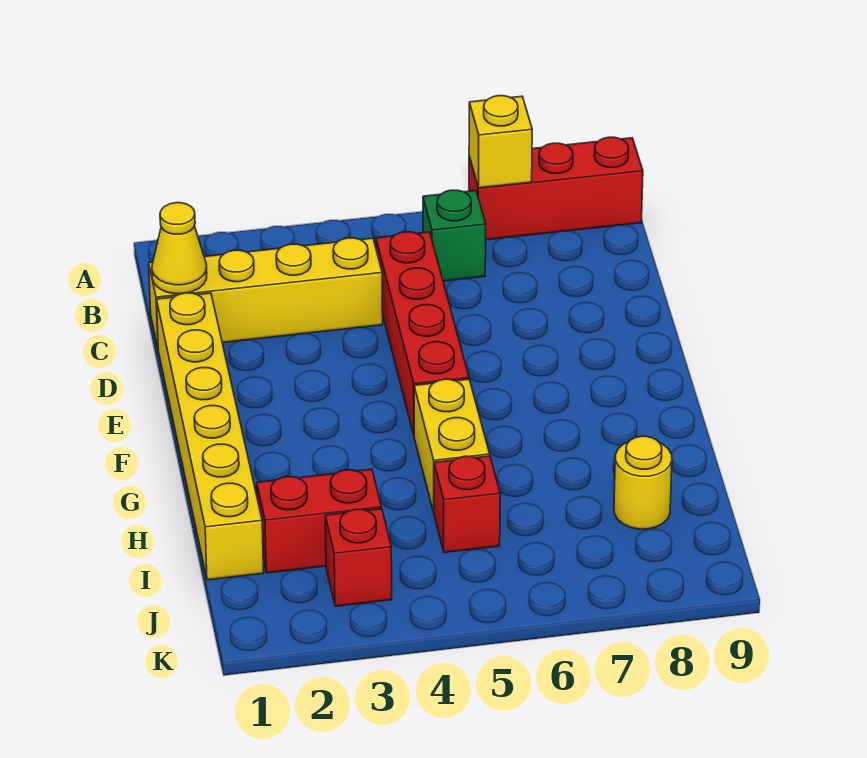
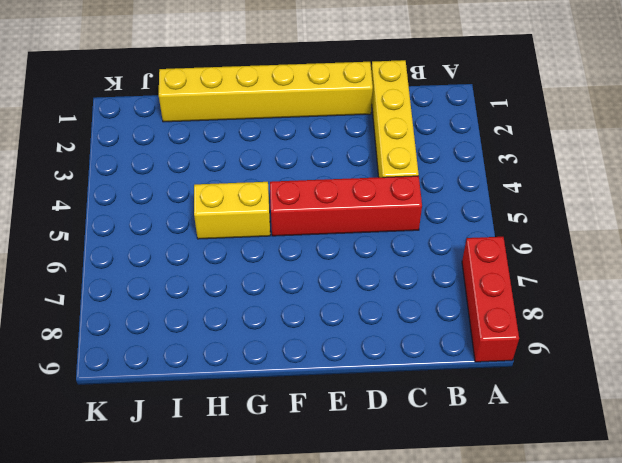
none -> green brick B6 level 1
none -> red brick I2:I3 level 1
none -> red brick I5 level 1

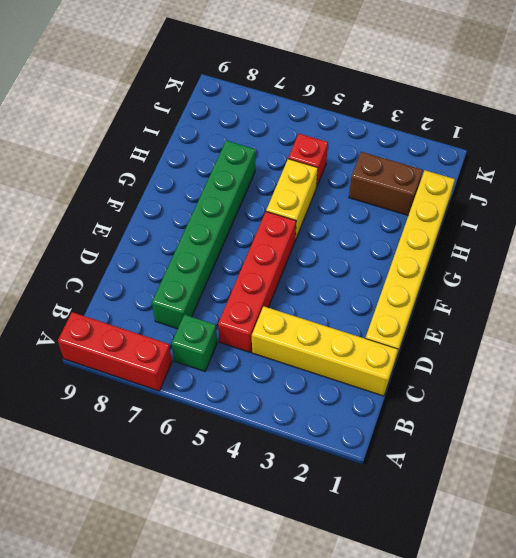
green brick C7:H7 level 1 -> none
brown brick I2:I3 level 1 -> red brick I2:I3 level 1
none -> yellow round brick I8 level 1
none -> red brick J3 level 1
none -> yellow brick A7 level 2

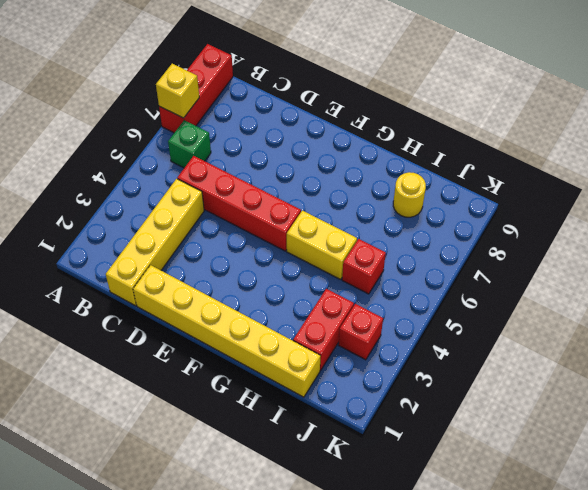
none -> yellow cone C1 level 2

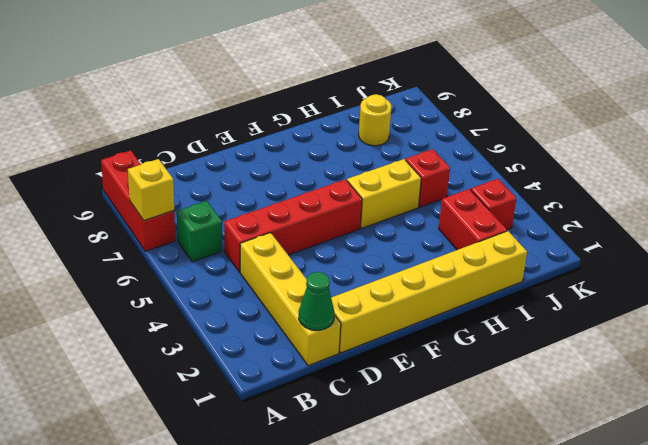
green cone C1 level 2 -> yellow cone C1 level 2

